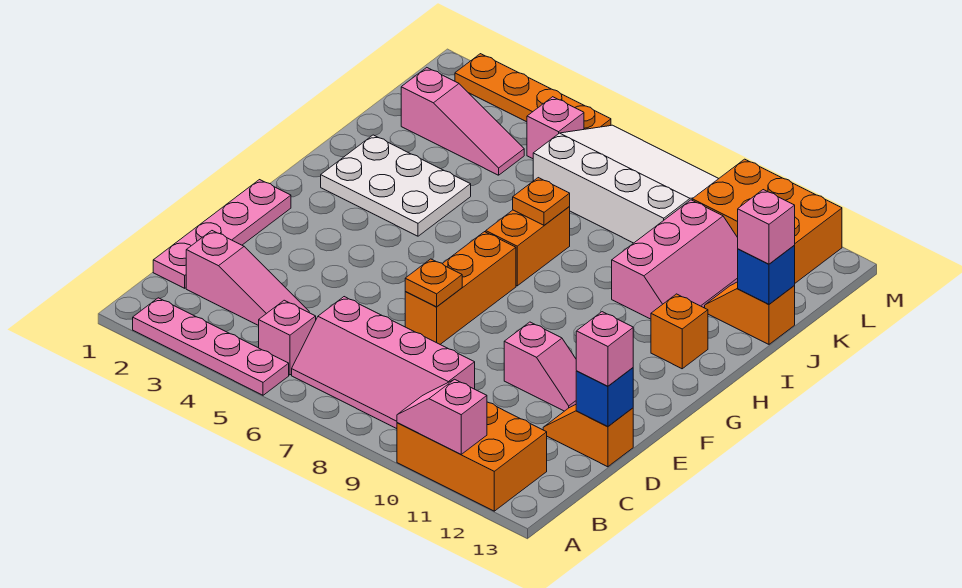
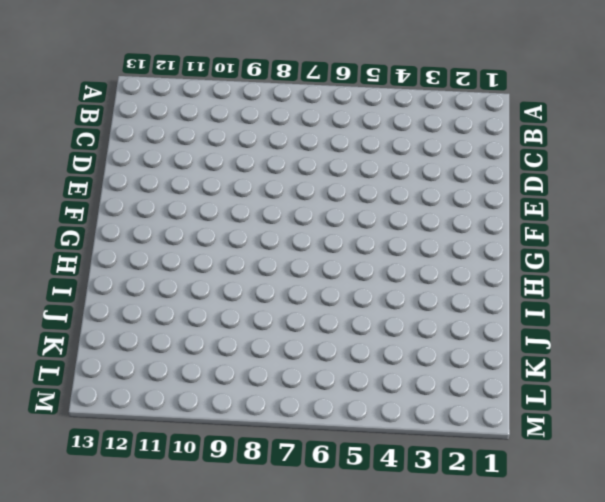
none -> pink plate A2:A5 level 1
none -> orange brick A10:B12 level 1
none -> pink brick B5 level 1

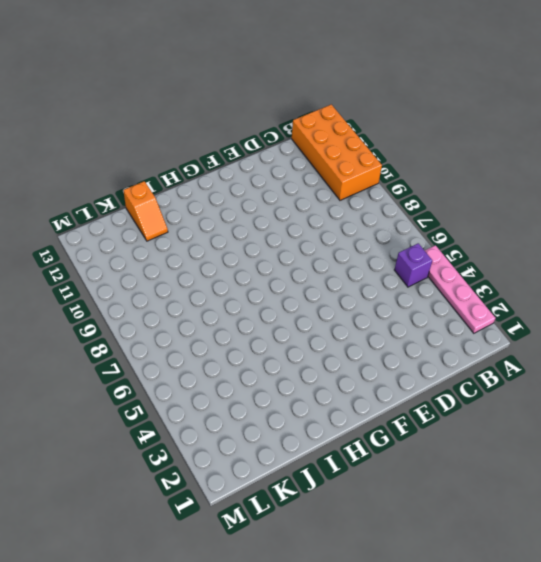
orange brick A10:B13 level 1 -> orange brick A10:B12 level 1
purple brick B5 level 1 -> pink brick B5 level 1
none -> pink slope B6:C9 level 1 top C
none -> pink plate C1:F1 level 1
none -> pink slope C2:C4 level 1 top 2

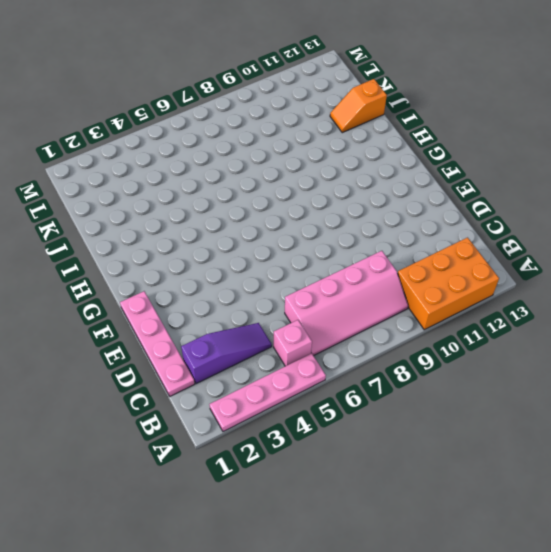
purple slope C2:C4 level 1 top 2 -> pink slope C2:C4 level 1 top 2
none -> orange slope D12:D13 level 1 top 13
none -> orange brick E7:G7 level 1
none -> pink slope E10:E11 level 1 top 10

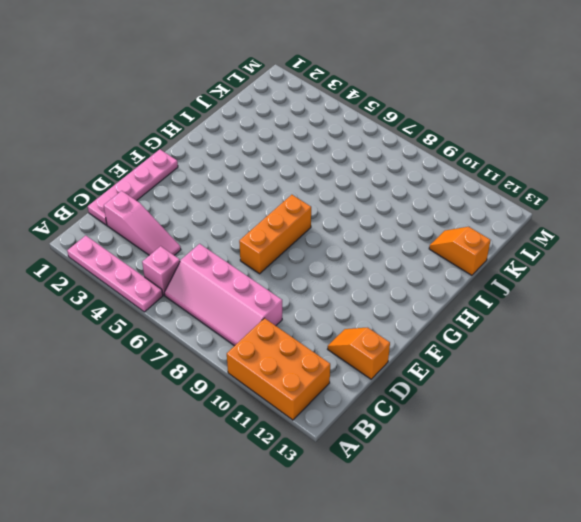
none -> pink slope E10:E11 level 1 top 10
none -> white plate H2:I4 level 1
none -> orange brick H7:I7 level 1

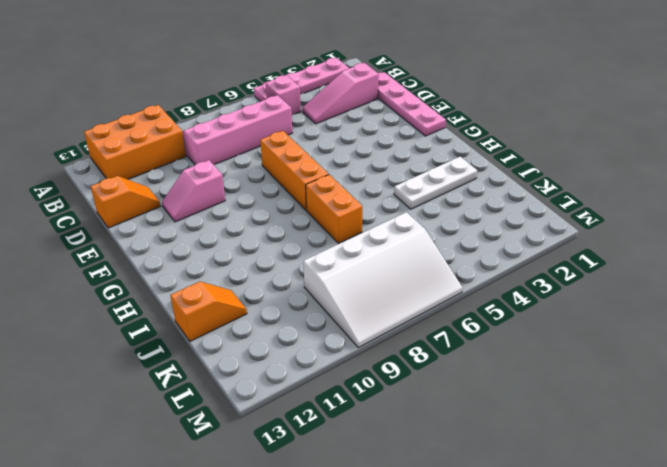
white plate I2:I4 level 1 -> white plate H2:I4 level 1
none -> orange brick H12 level 1
none -> pink slope I10:K11 level 1 top 10
none -> pink slope K2:K4 level 1 top 2

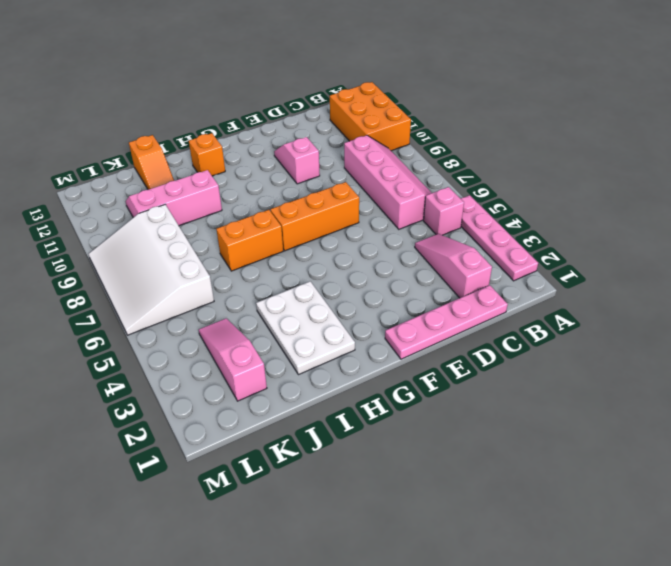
none -> orange slope D12:D13 level 1 top 13
none -> pink brick L5 level 1
none -> orange brick L10:M12 level 1

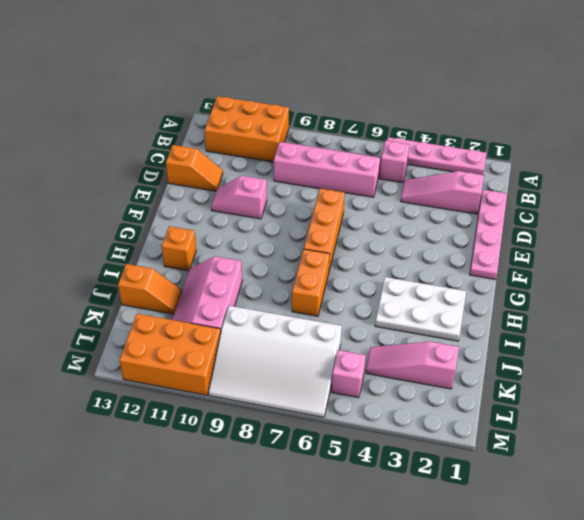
none -> orange plate M2:M5 level 1
none -> pink slope A10:A11 level 2 top 11
none -> blue brick D13 level 2

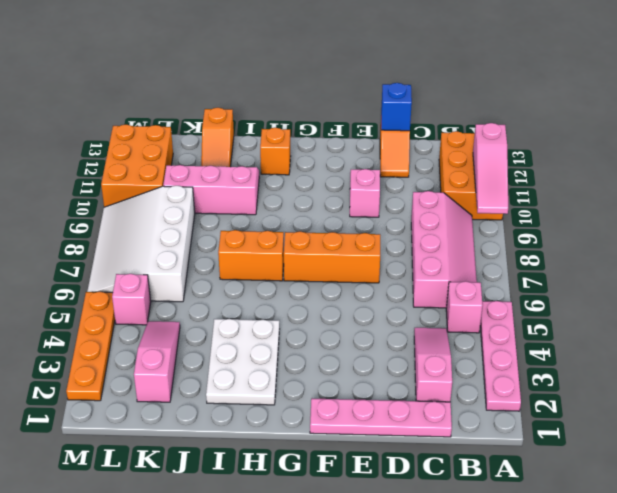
pink slope A9:A11 level 2 top 11 -> pink slope A10:A11 level 2 top 11
none -> orange plate E7 level 2
none -> orange plate I7 level 2
none -> blue brick J13 level 2

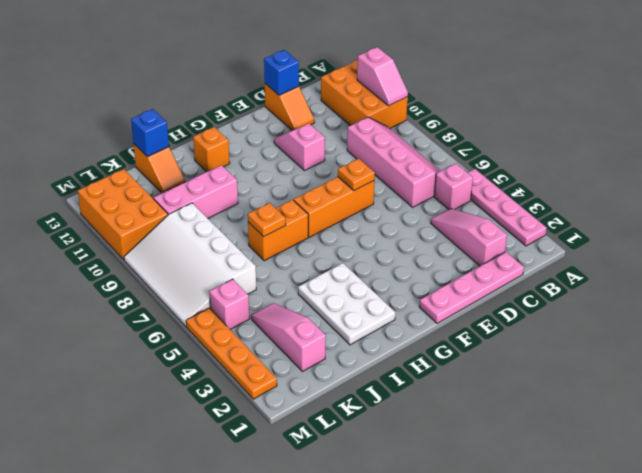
none -> pink brick D13 level 3
none -> pink brick J13 level 3

